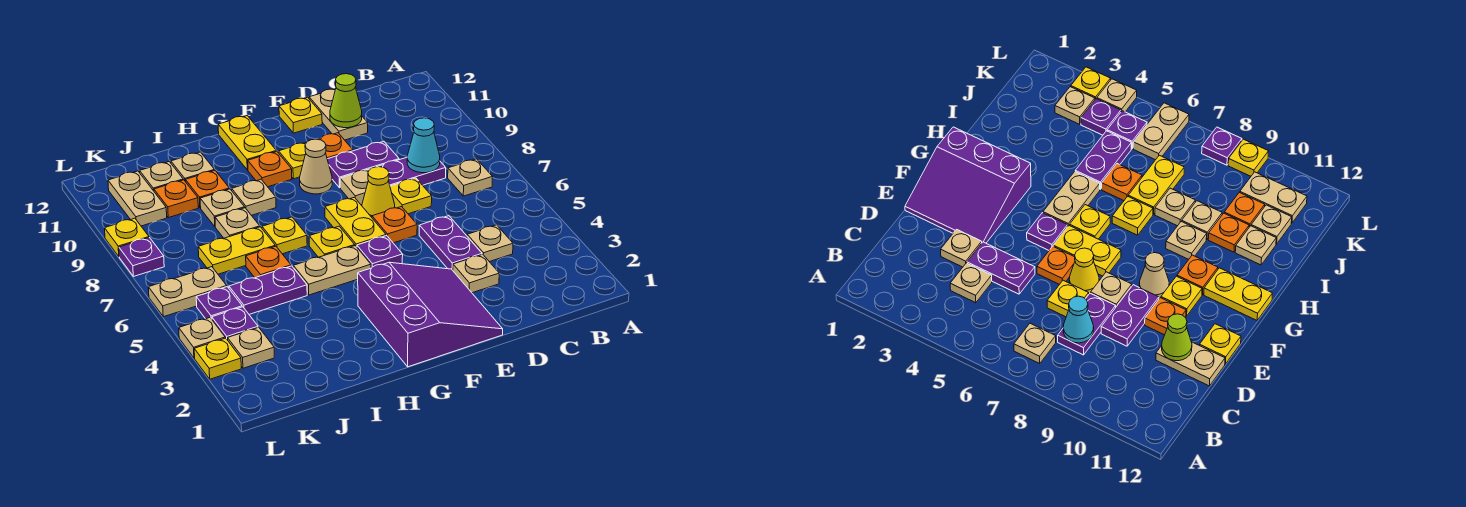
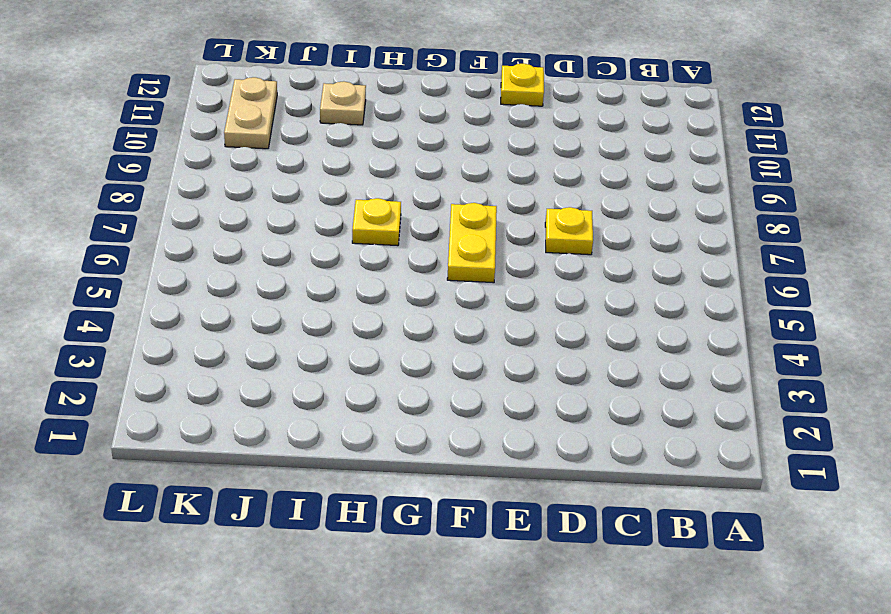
none -> tan plate B7 level 1
none -> tan plate C4 level 1
none -> purple plate C8:D8 level 1
none -> tan plate D3 level 1

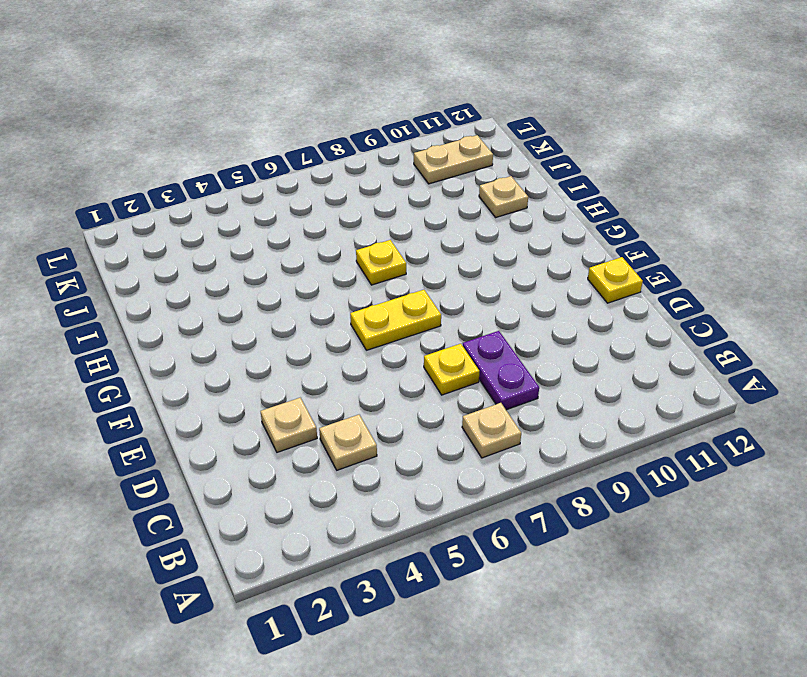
none -> purple plate D4:D5 level 1
none -> purple plate D9:E9 level 1
none -> tan plate D11:D12 level 1
none -> purple slope E1:G3 level 1 top G

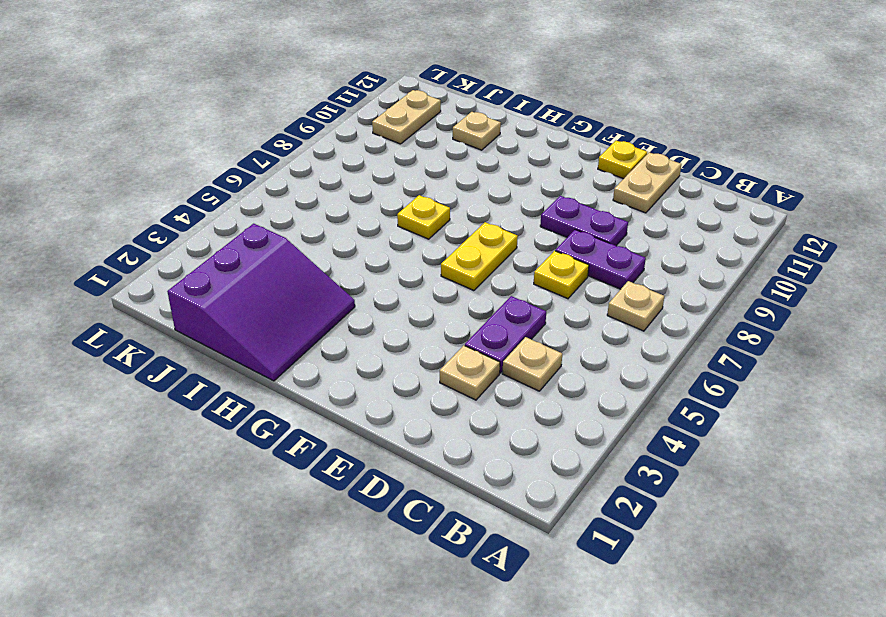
purple slope H1:J3 level 1 top J -> purple slope E1:G3 level 1 top G
none -> orange plate E6 level 1
none -> yellow cone E7 level 1
none -> tan plate E8 level 1
none -> orange plate E10 level 1

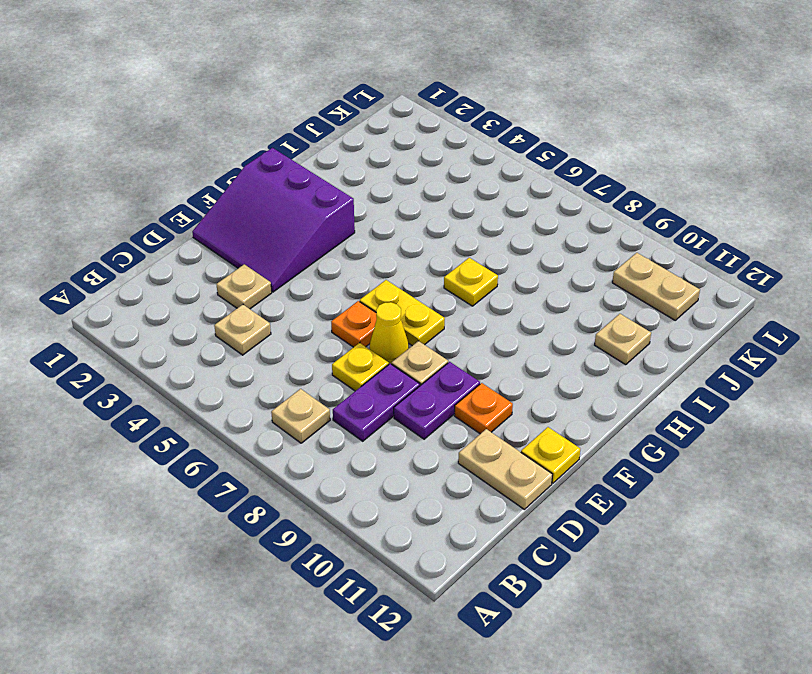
none -> purple plate D4:D5 level 1
none -> purple plate F5 level 1
none -> tan cone F9 level 1
none -> yellow plate F10 level 1

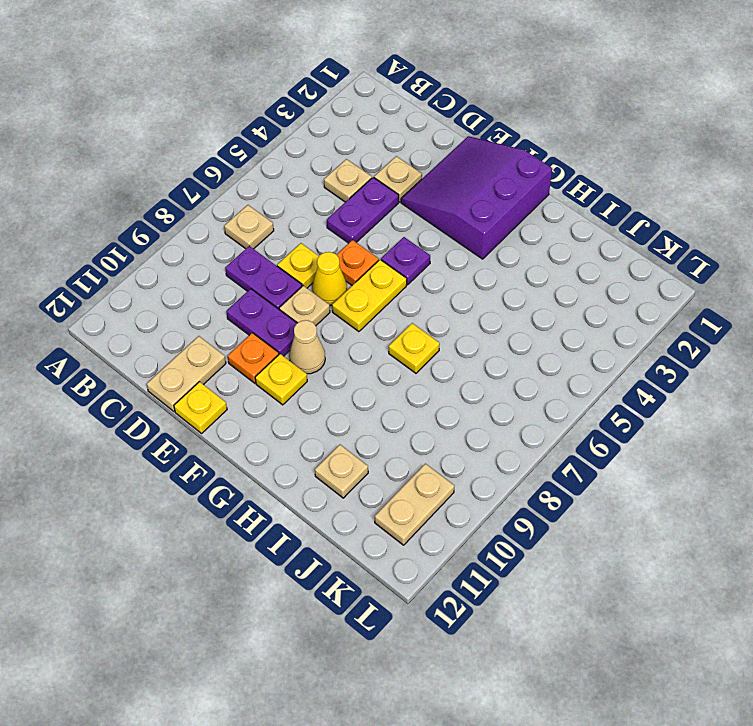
none -> tan plate G5:H5 level 1
none -> yellow plate G6 level 1
none -> orange plate G10 level 1
none -> yellow plate G11:G12 level 1

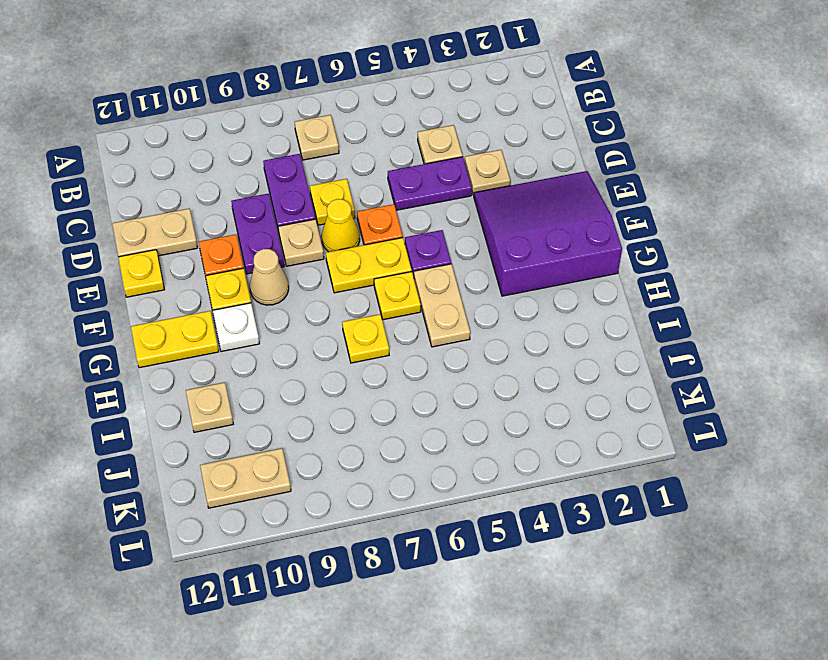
white plate G10 level 1 -> orange plate G10 level 1
none -> tan plate H9 level 1
none -> purple plate I5:J5 level 1
none -> orange plate I6 level 1
none -> yellow plate I7:J7 level 1

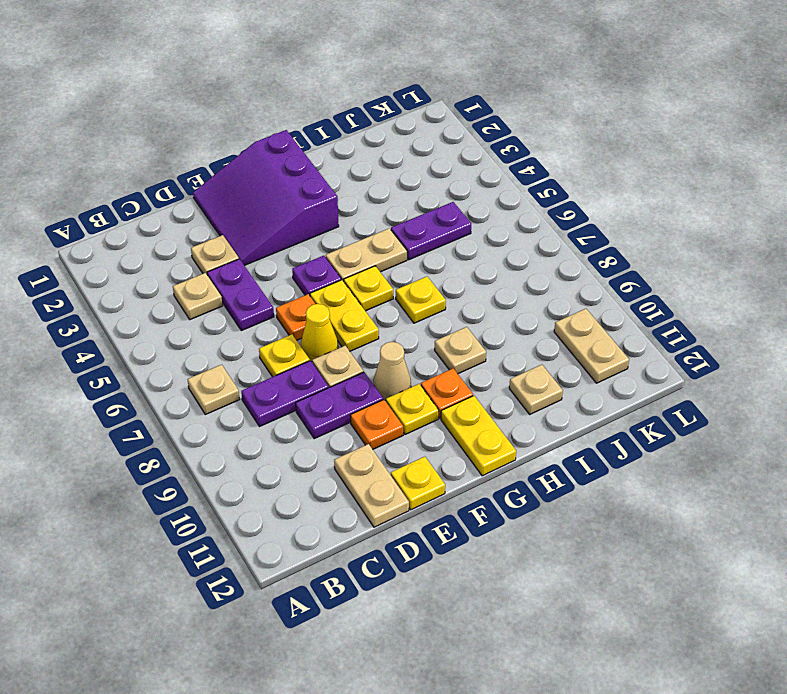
none -> orange plate I6 level 1
none -> yellow plate I7:J7 level 1
none -> tan plate I8 level 1
none -> tan plate I9 level 1

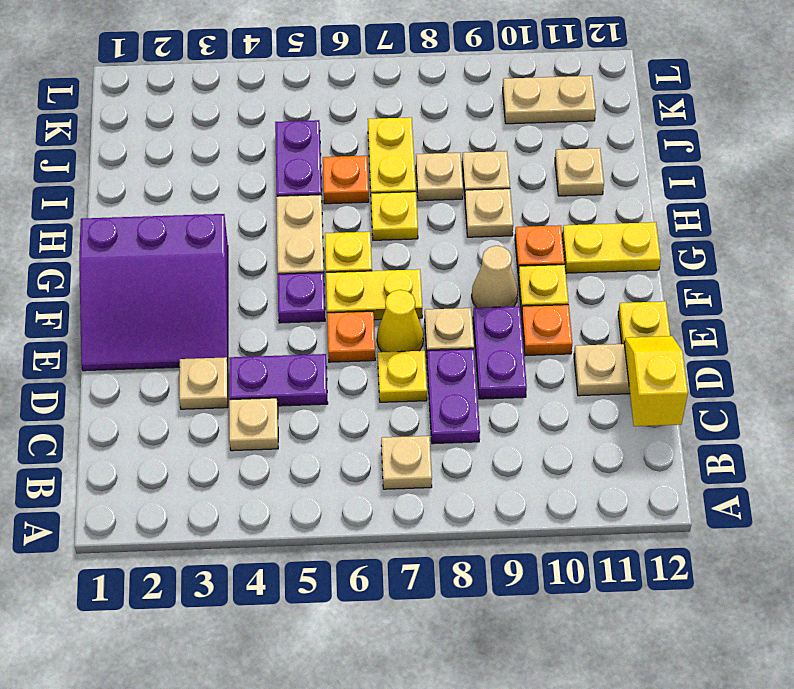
yellow slope C12:D12 level 2 top C -> none
none -> orange plate I10 level 1
none -> orange plate J10 level 1
none -> tan plate J11 level 1
none -> tan plate K3 level 1

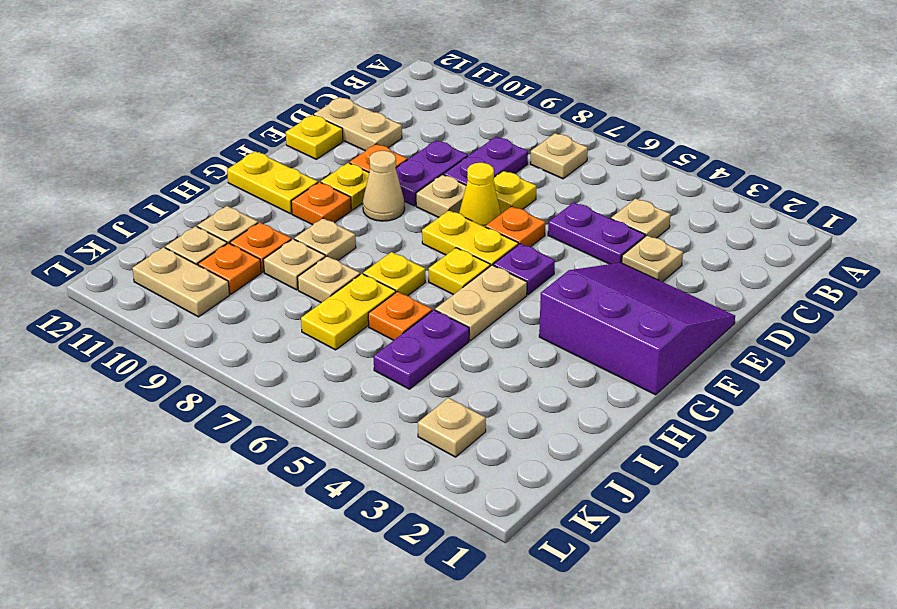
none -> purple plate K4 level 1
none -> purple plate K5 level 1
none -> tan plate K6:L6 level 1
none -> yellow plate L3 level 1

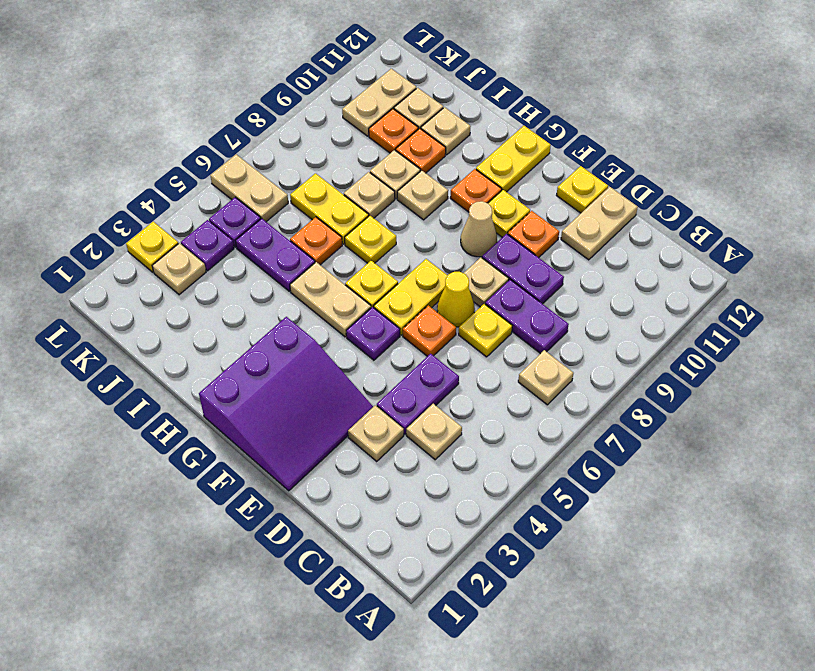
none -> tan plate L4 level 1
none -> purple plate L8 level 1
none -> yellow plate L9 level 1
none -> cyan cone C8 level 2

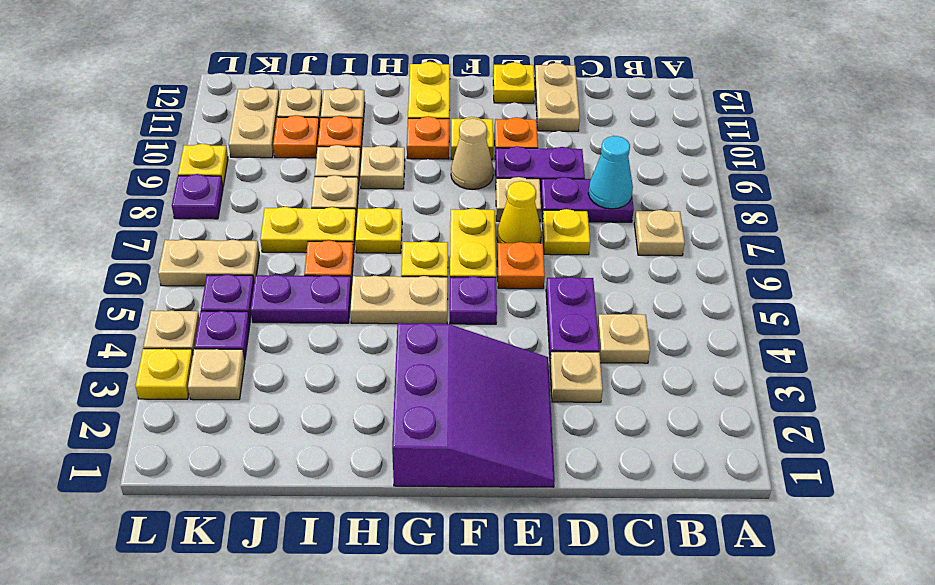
none -> lime cone D11 level 2

